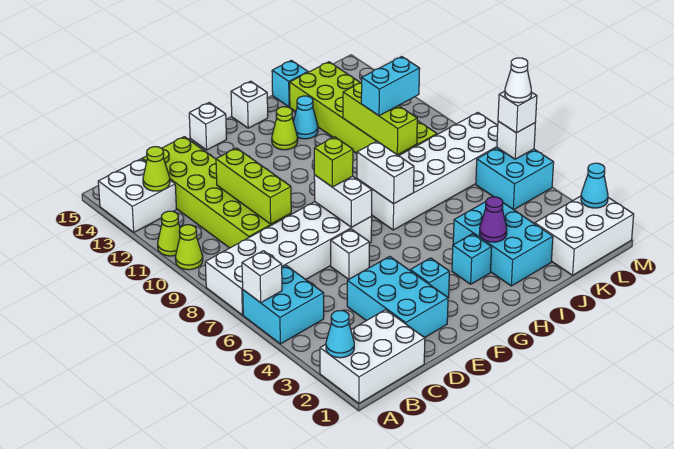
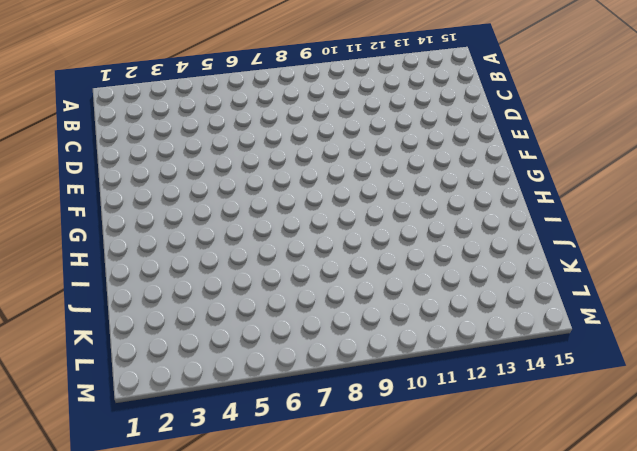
none -> white brick A1:C2 level 1
none -> cyan brick A5:B6 level 1
none -> white brick A7:F8 level 1
none -> lime cone A10 level 1

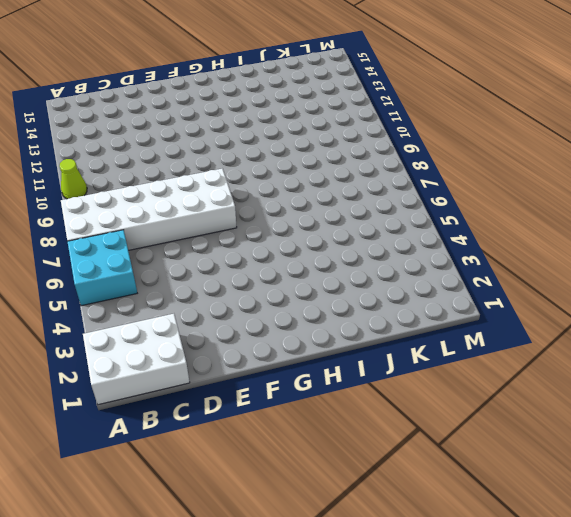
none -> lime cone A11 level 1
none -> white brick A13:B14 level 1
none -> lime brick C9:D14 level 1
none -> cyan brick D2:E4 level 1

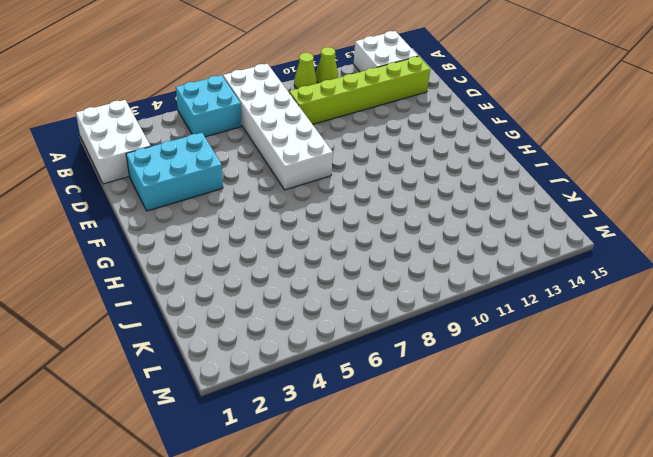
lime brick C9:C14 level 1 -> lime brick C9:D14 level 1
none -> white brick E6 level 1
none -> cyan brick F3 level 1
none -> white brick F15 level 1
none -> cyan brick H3 level 1

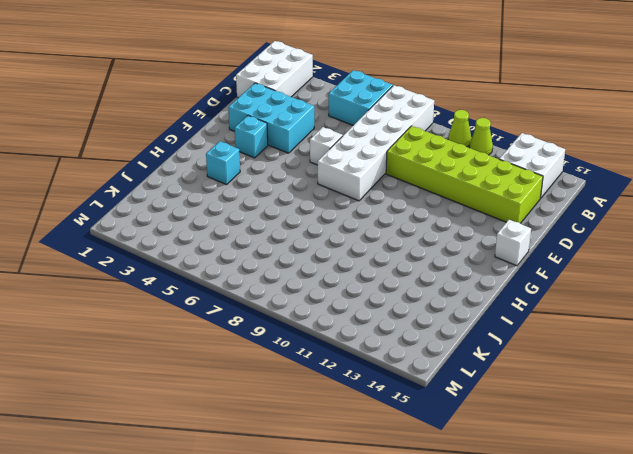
none -> white brick H7:M8 level 1
none -> lime cone H13 level 1
none -> white brick H15 level 1
none -> cyan brick I2:J4 level 1

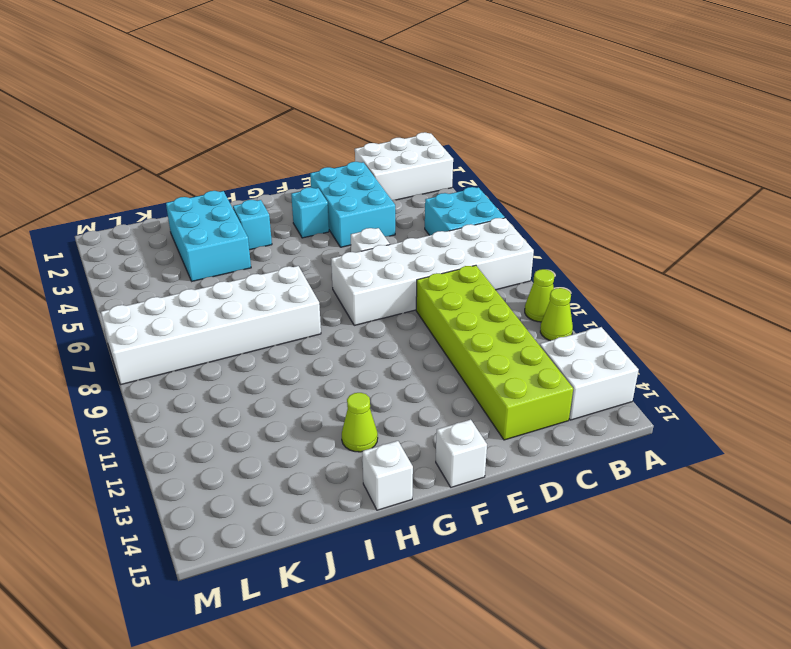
none -> cyan cone I13 level 1
none -> lime brick J9:K14 level 1
none -> cyan brick J15 level 1
none -> white brick K1:M2 level 1

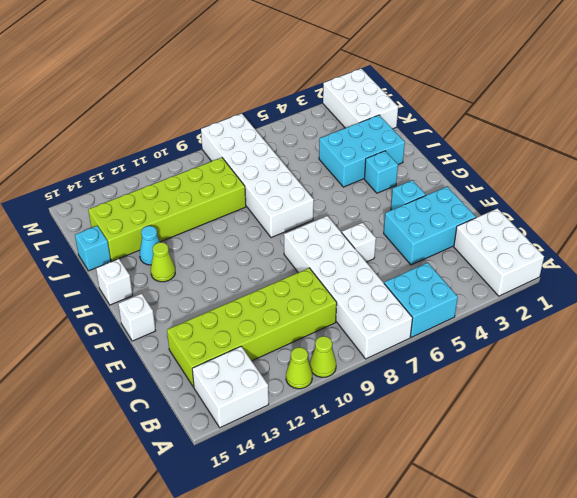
none -> cyan brick L5:M6 level 1
none -> cyan cone A2 level 2
none -> white brick A6 level 2
none -> lime cone B13 level 2

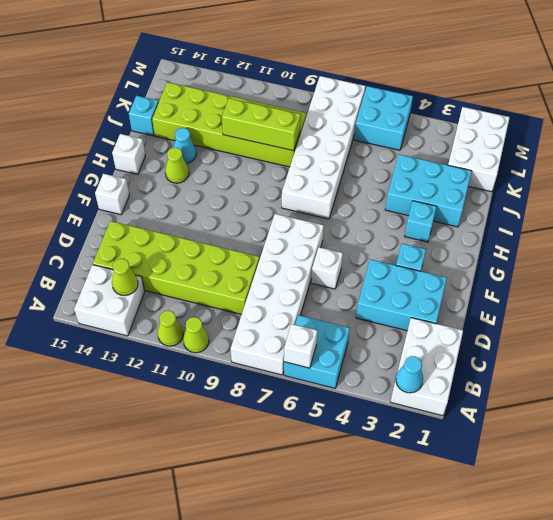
none -> lime brick D9:D11 level 2
none -> white brick F7:F8 level 2
none -> white brick H7:H8 level 2
none -> purple cone I3 level 2

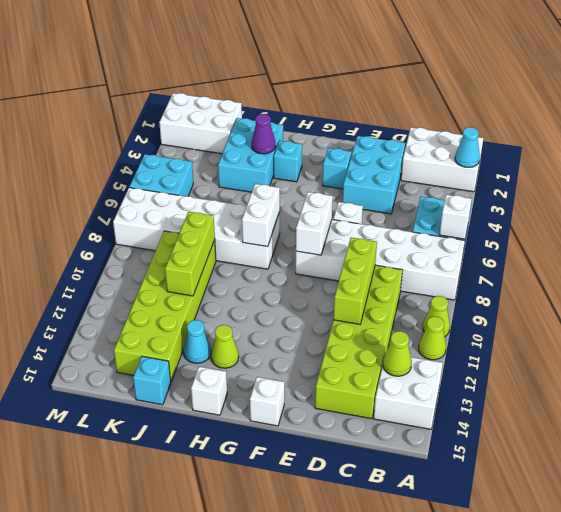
none -> cyan cone M2 level 2
none -> white brick M6 level 2
none -> lime brick F8 level 3
none -> cyan brick J10:K10 level 3

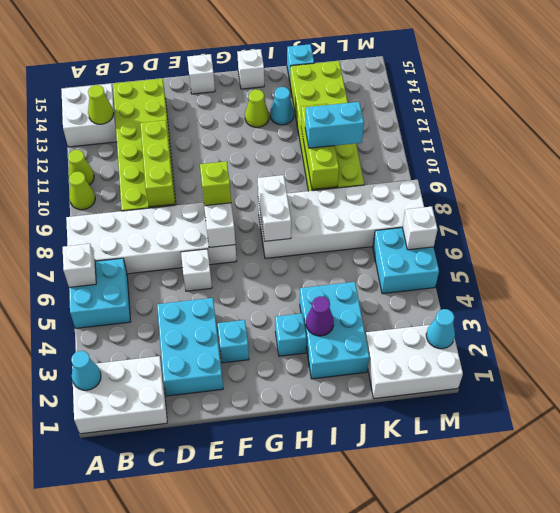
none -> white brick M6 level 3
none -> white cone M6 level 4

